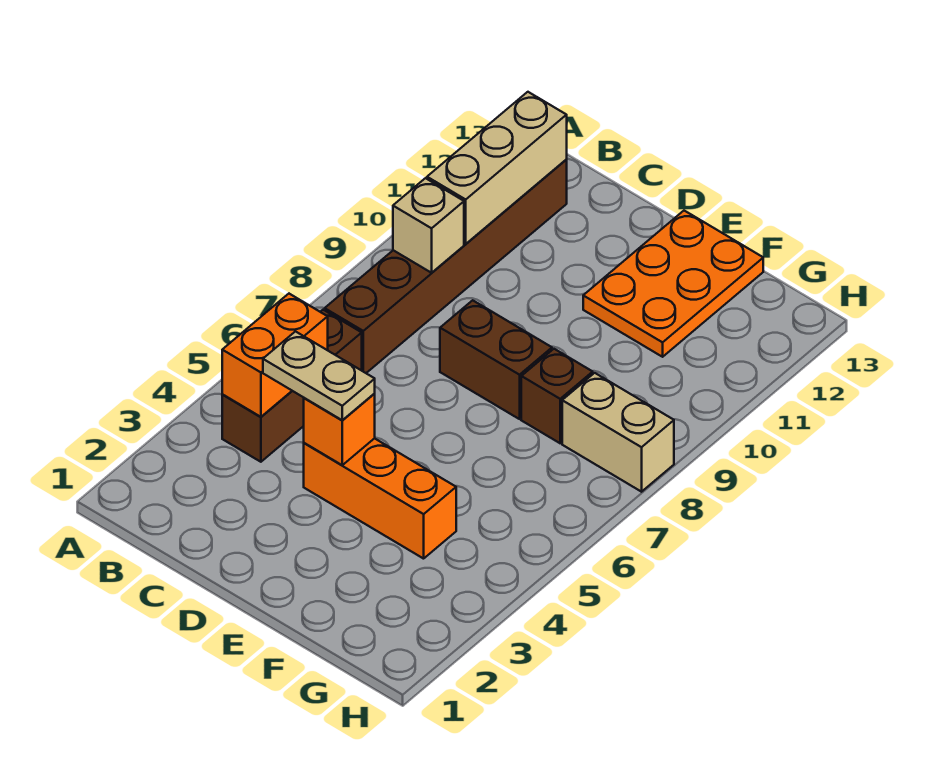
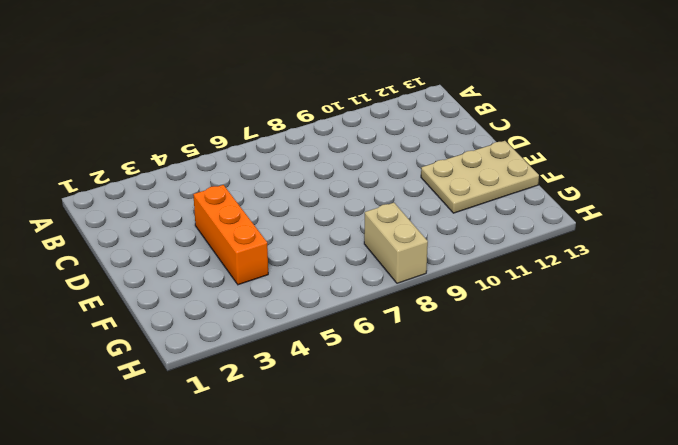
tan plate E11:F13 level 1 -> orange plate E11:F13 level 1
none -> brown brick B4:B6 level 1
none -> brown brick B7:B12 level 1
none -> brown brick D8:E8 level 1

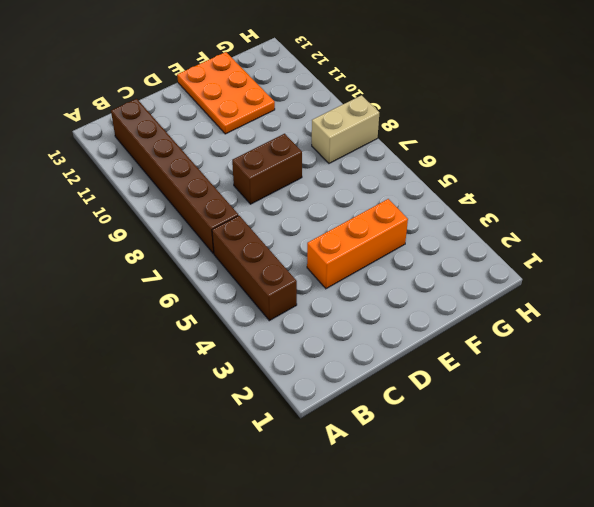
none -> brown brick F8 level 1
none -> orange brick B4:B5 level 2
none -> tan brick B9 level 2

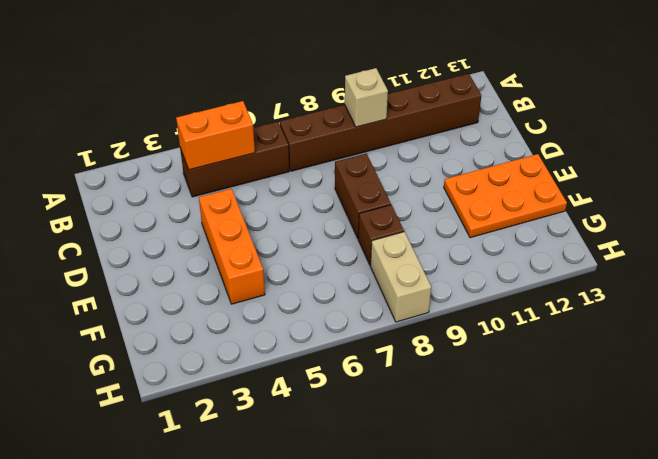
none -> tan brick B10:B12 level 2
none -> orange brick D4 level 2
none -> tan plate C4:D4 level 3

